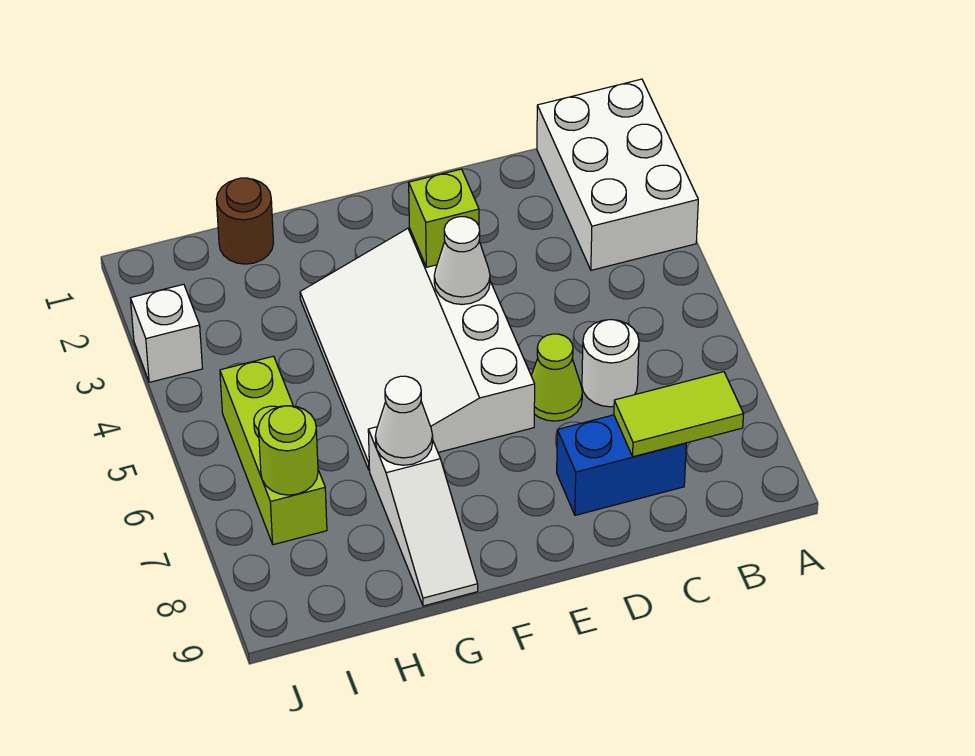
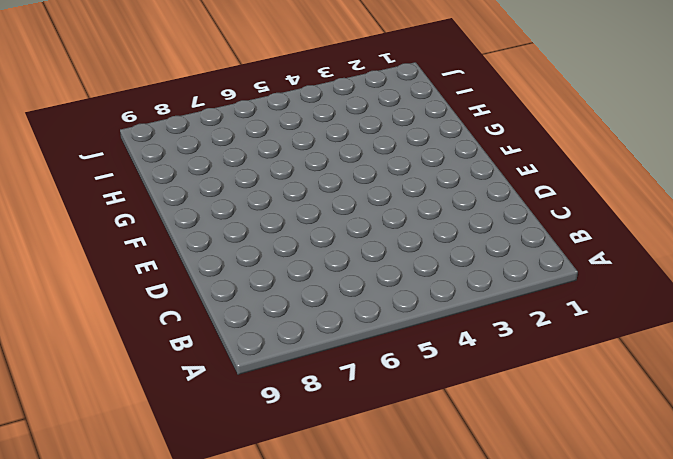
none -> white brick A1:B3 level 1
none -> white round brick C6 level 1
none -> blue brick C8:D8 level 1

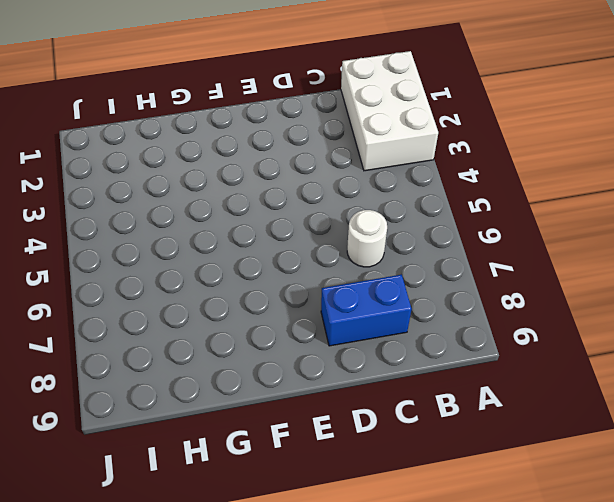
none -> lime cone D6 level 1
none -> white slope E3:G6 level 1 top E
none -> white slope G7:G9 level 1 top 7

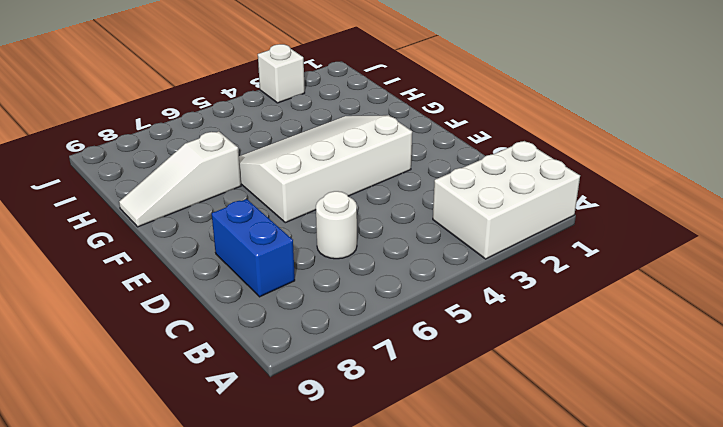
none -> lime cone D6 level 1
none -> brown round brick H1 level 1
none -> lime brick I5:I7 level 1

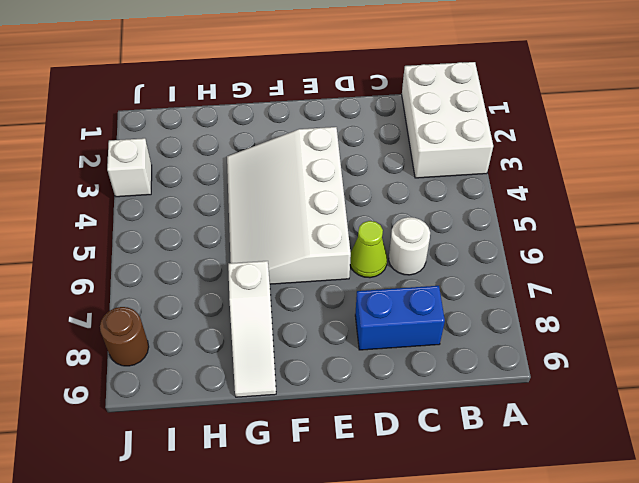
brown round brick J8 level 1 -> brown round brick H1 level 1
none -> lime brick I5:I7 level 1
none -> lime tile B8:C8 level 2
none -> lime brick E3 level 2

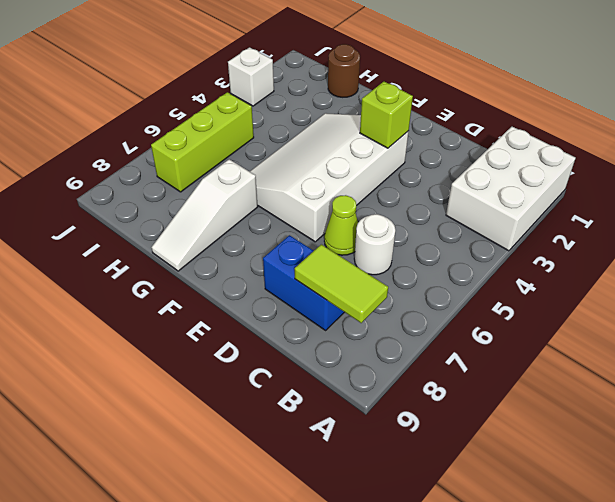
none -> white cone E4 level 2
none -> white cone G7 level 2
none -> lime round brick I7 level 2

